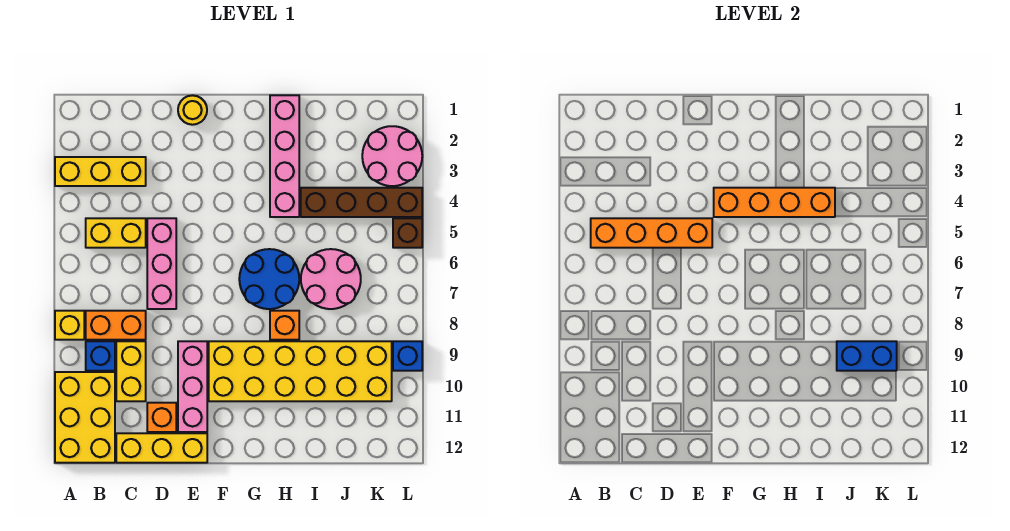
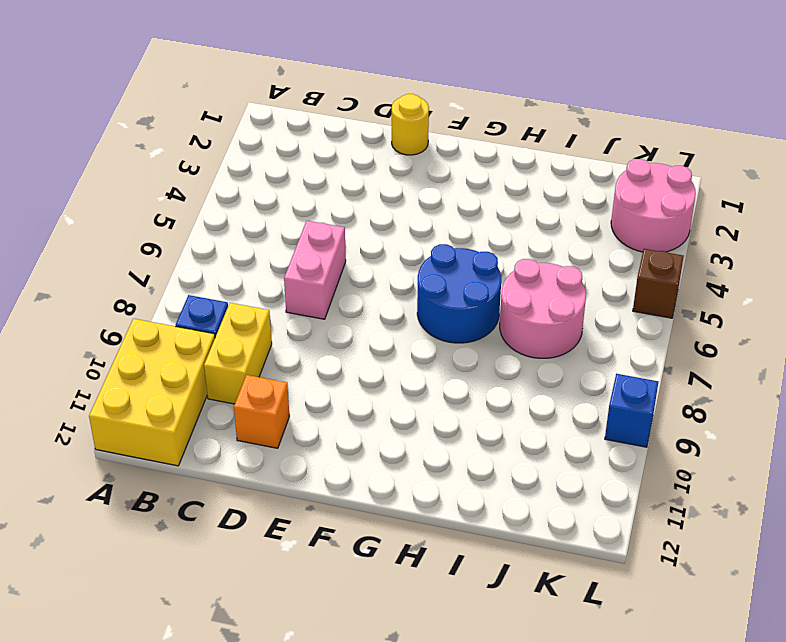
pink brick D6:D7 level 1 -> pink brick D5:D7 level 1
none -> yellow brick A3:C3 level 1
none -> yellow brick A8 level 1
none -> yellow brick B5:C5 level 1

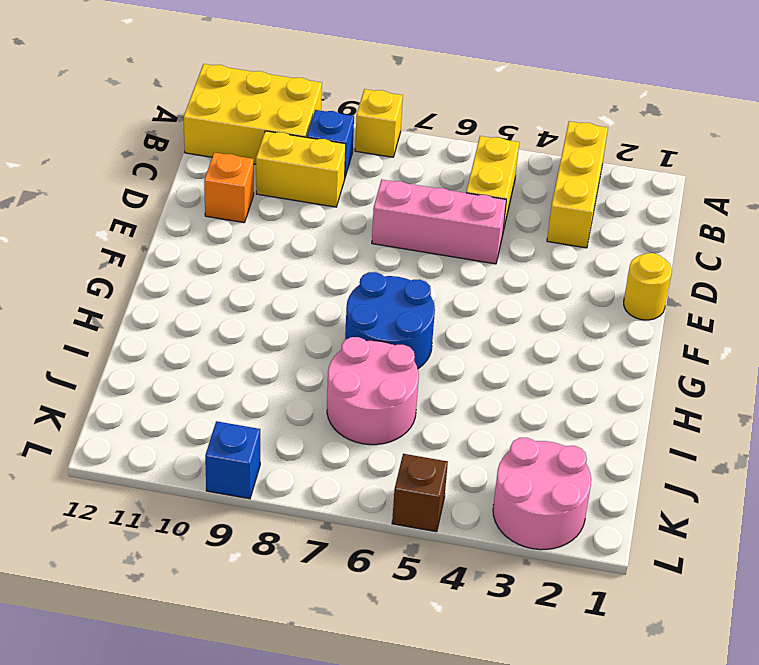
none -> orange brick B8:C8 level 1
none -> yellow brick C12:E12 level 1
none -> pink brick E9:E11 level 1

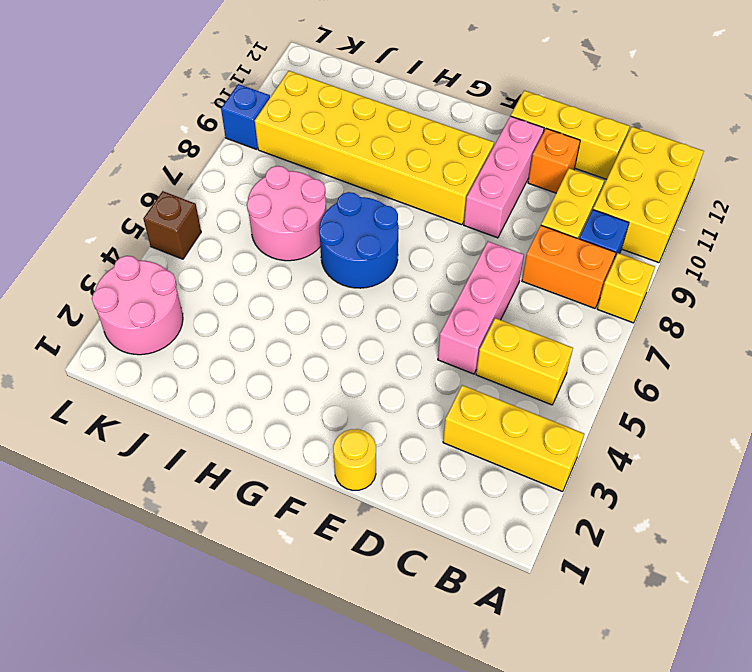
none -> pink brick H1:H4 level 1
none -> orange brick H8 level 1
none -> brown brick I4:L4 level 1

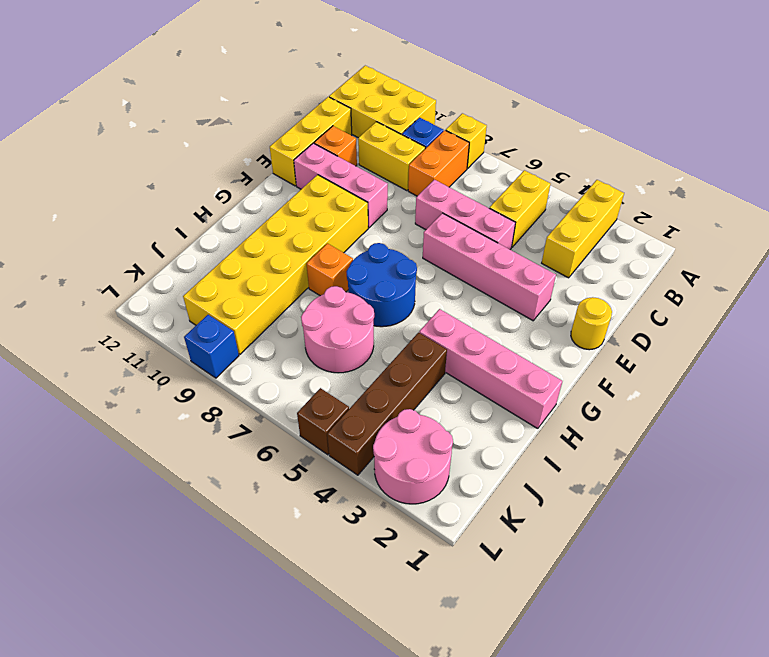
pink brick E3:E6 level 1 -> none
none -> orange brick B5:E5 level 2
none -> orange brick F4:I4 level 2
none -> blue brick J9:K9 level 2

